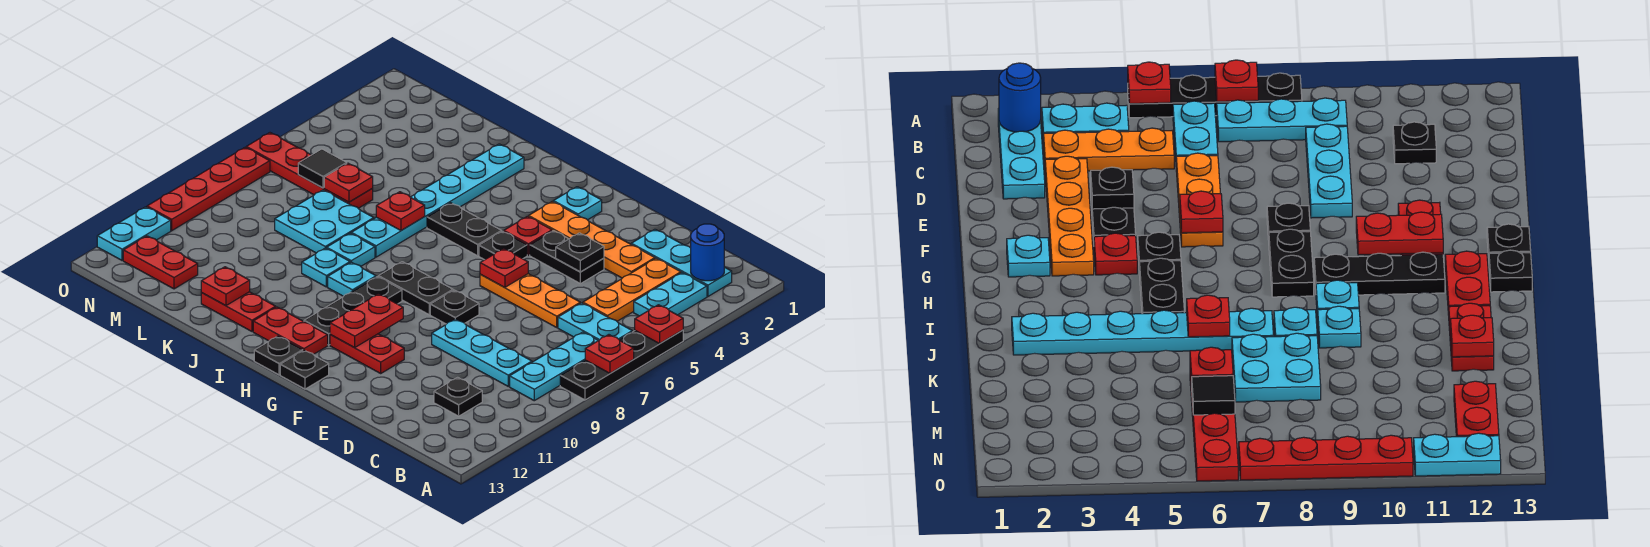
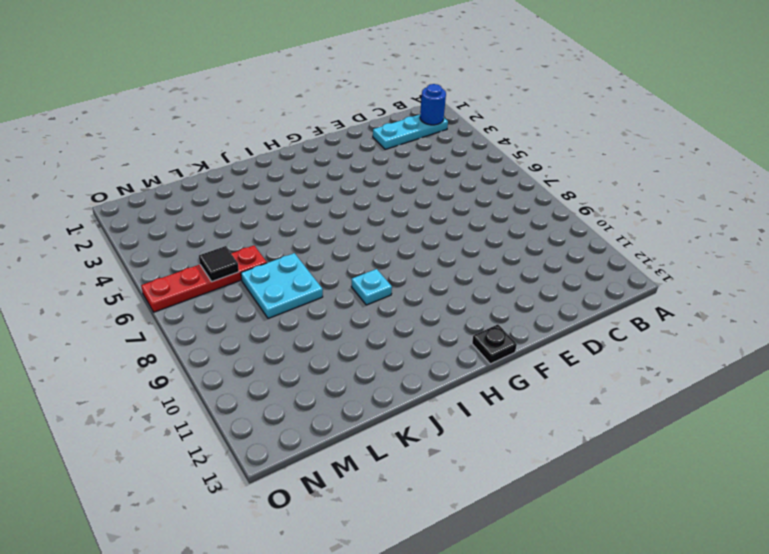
none -> black plate A5:A8 level 1
none -> cyan plate B3:B4 level 1
none -> cyan plate B6:C6 level 1
none -> cyan plate B7:B9 level 1

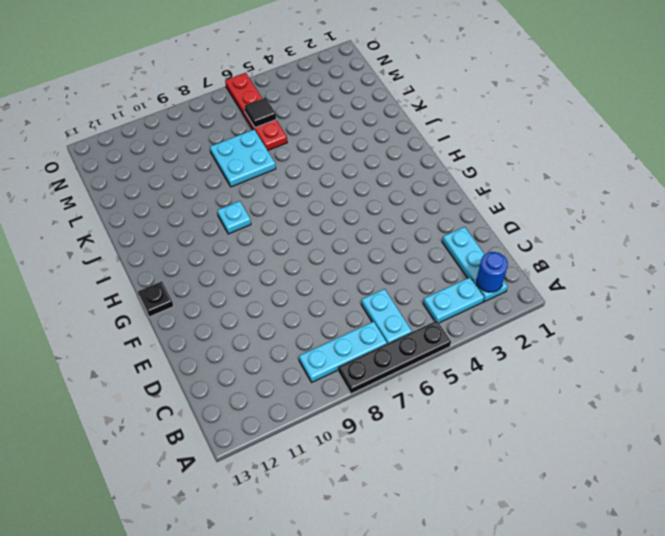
none -> orange plate C3:C5 level 1
none -> cyan plate C9:E9 level 1
none -> black plate C11 level 1
none -> orange plate D3:G3 level 1

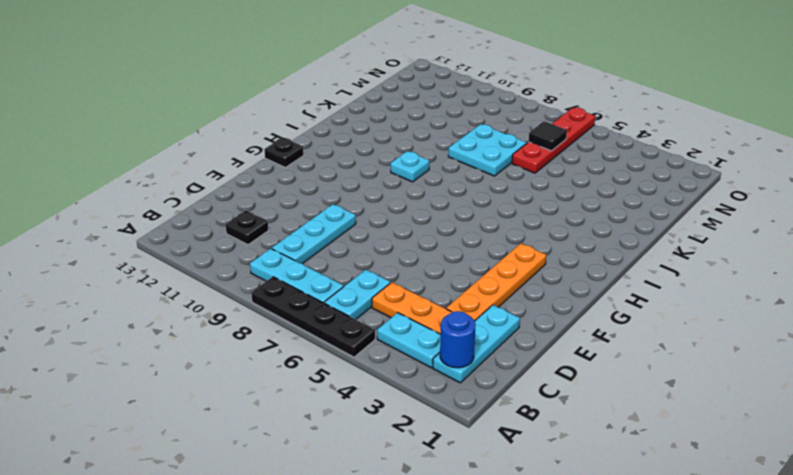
none -> orange plate D6:F6 level 1
none -> black plate E4:F4 level 1
none -> black plate F8 level 1
none -> red plate F11:G11 level 1

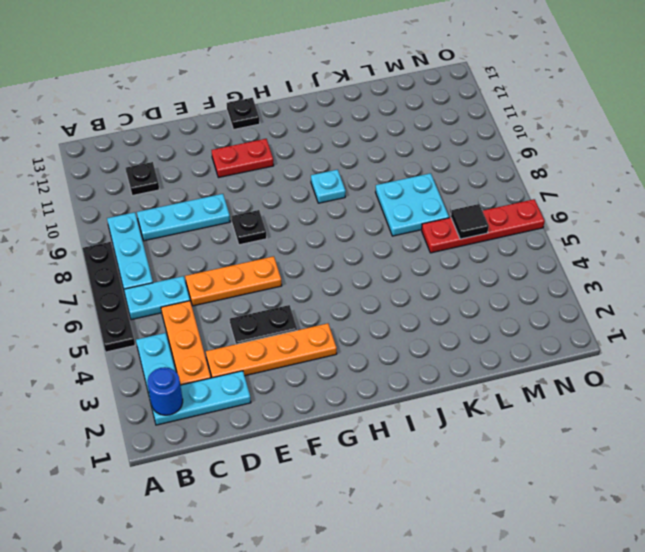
none -> cyan plate G2 level 1
none -> red plate G4 level 1
none -> black plate G5 level 1
none -> black plate G8:H8 level 1

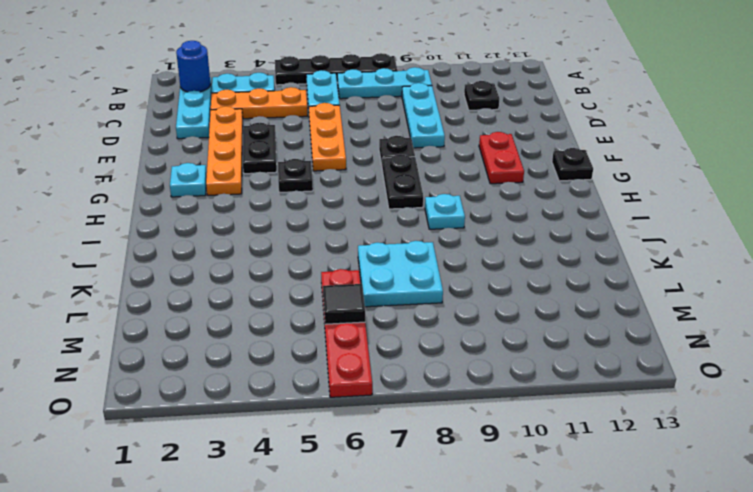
none -> red plate G4 level 1
none -> black plate H5:I5 level 1
none -> black plate H9:H11 level 1
none -> red plate H12:I12 level 1

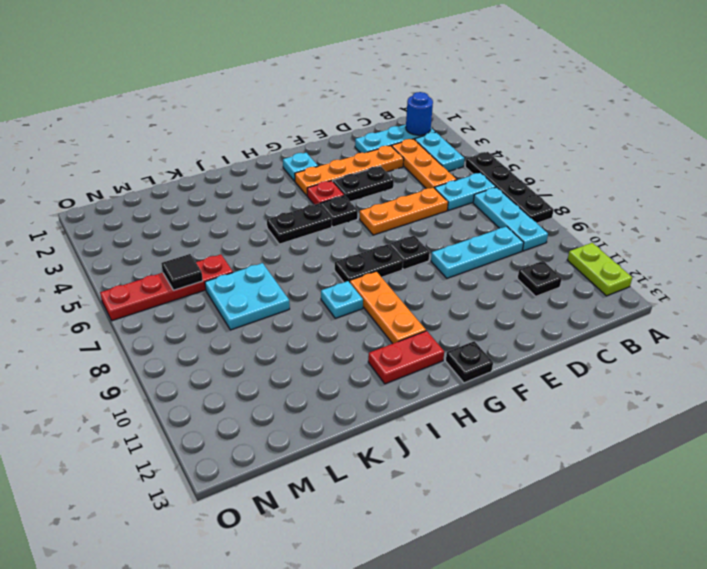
lime plate A11:A12 level 1 -> none
orange plate H9:H11 level 1 -> black plate H9:H11 level 1
none -> red plate F11:G11 level 1
none -> black plate H13 level 1
none -> cyan plate J2:J7 level 1
none -> cyan plate J8 level 1

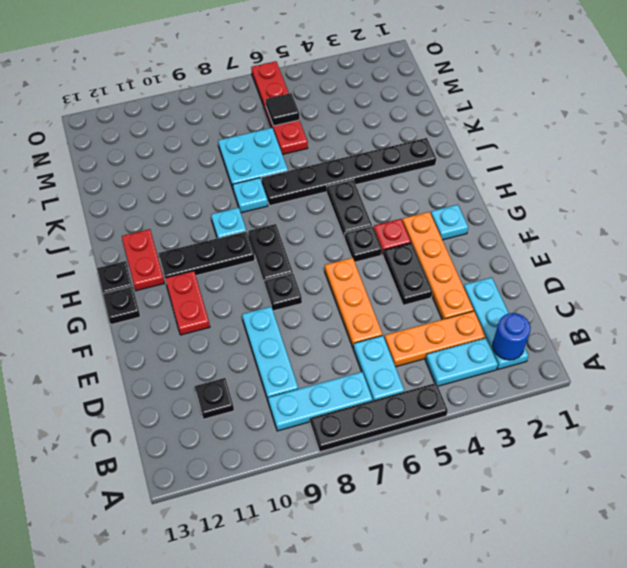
black plate J2:J7 level 1 -> cyan plate J2:J7 level 1
none -> cyan plate J9 level 1
none -> red plate J12:K12 level 1
none -> red plate M12:N12 level 1
none -> red plate O7:O10 level 1

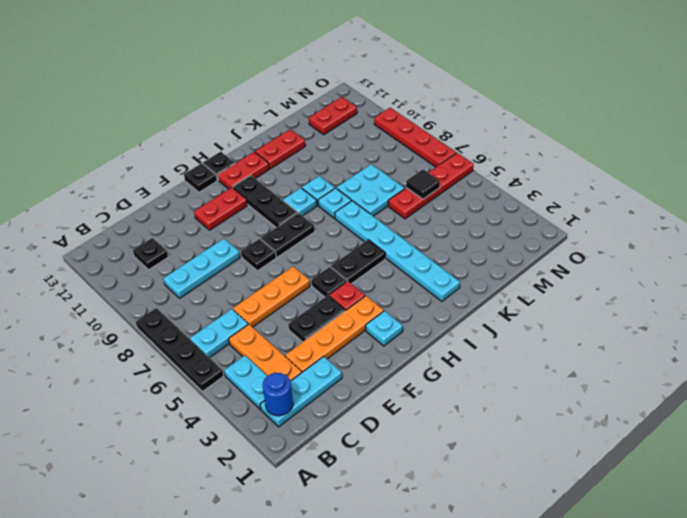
none -> cyan plate B7:B9 level 1
none -> cyan plate O11:O12 level 1
none -> red plate A5 level 2
none -> red plate A7 level 2

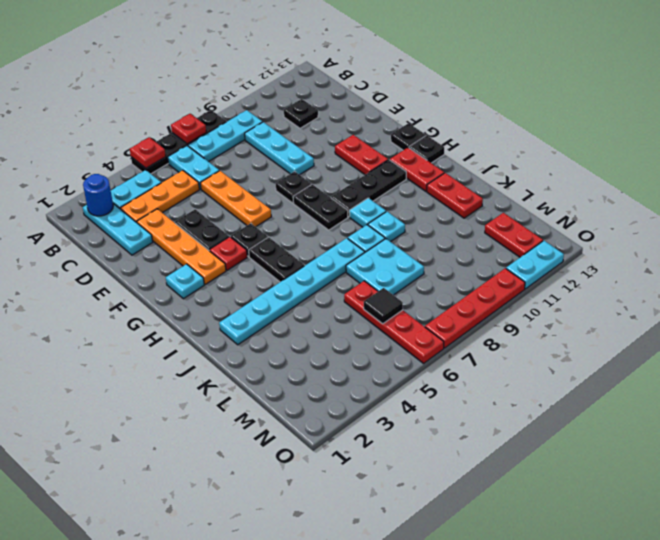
none -> black plate E4 level 2
none -> red plate F6 level 2
none -> red plate G10:G11 level 2
none -> red plate J6 level 2

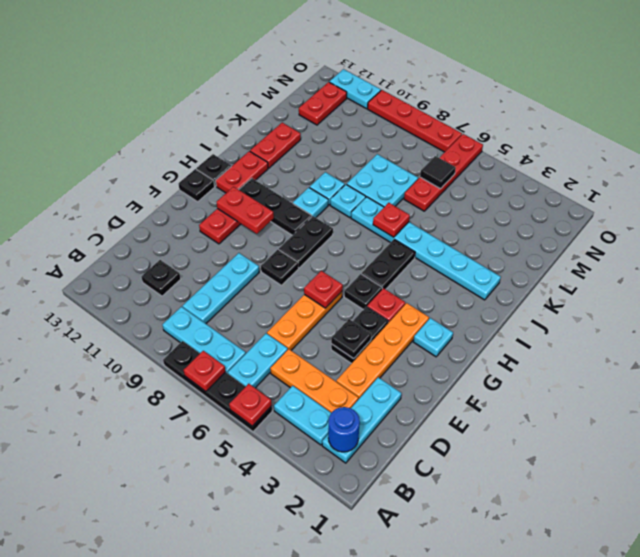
none -> red plate K12 level 2
none -> red plate L6 level 2

